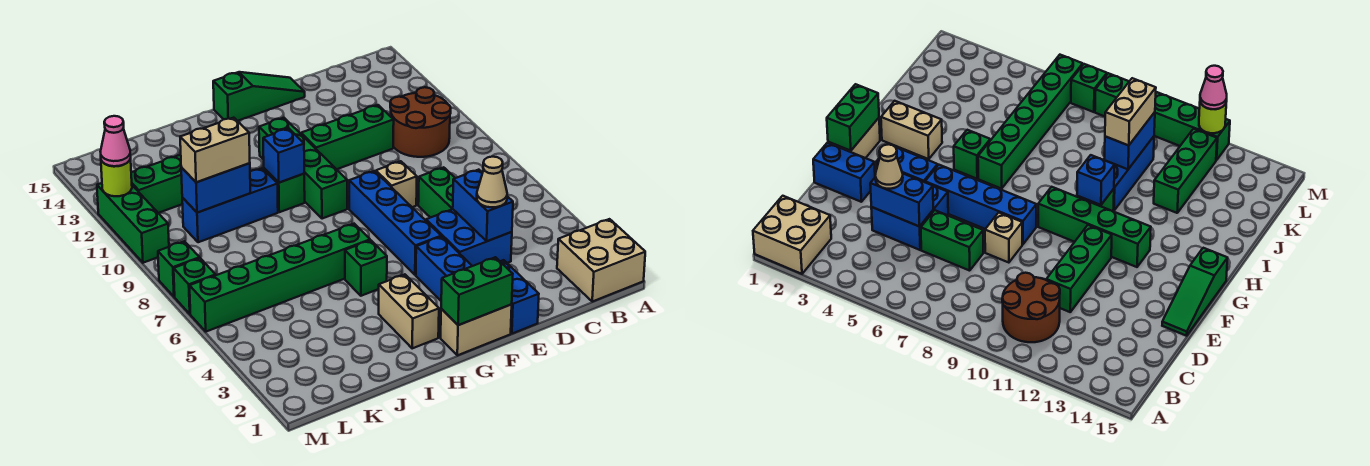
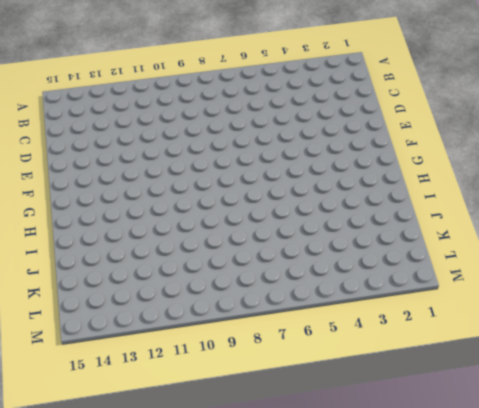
none -> tan brick A1:B2 level 1
none -> brown round brick B10:C11 level 1
none -> blue brick D4:E5 level 1

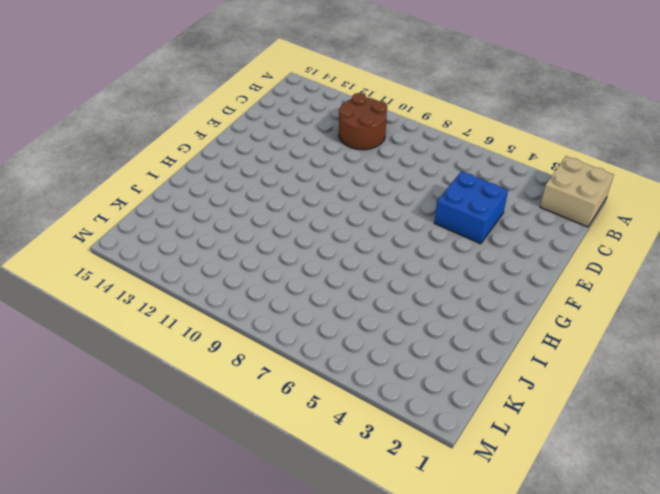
none -> green brick D6:D7 level 1
none -> green brick D11:F11 level 1
none -> blue brick E1:E2 level 1

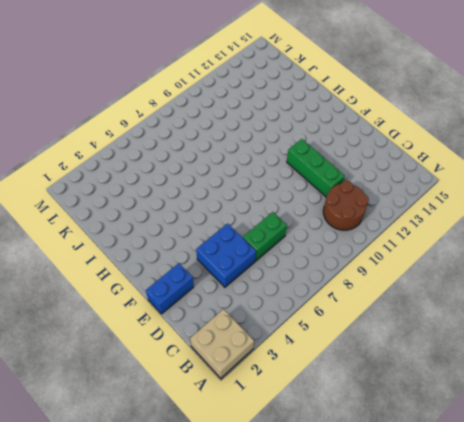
none -> tan brick E8 level 1
none -> green slope E15:G15 level 1 top G
none -> tan brick F1:G1 level 1

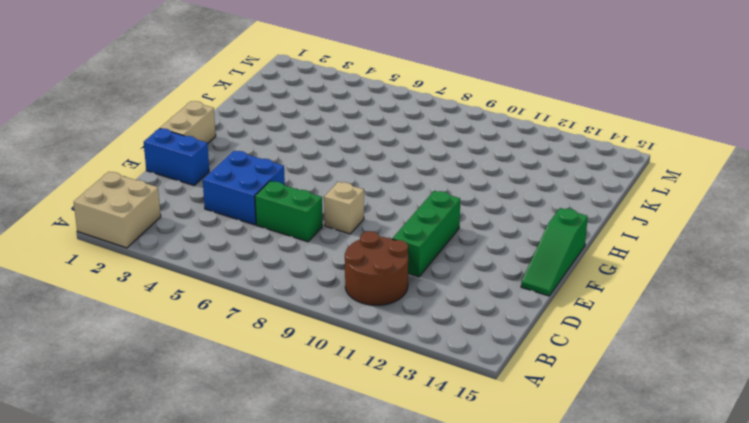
none -> blue brick F3:F4 level 1
none -> blue brick F5:F8 level 1
none -> green brick G9:G12 level 1

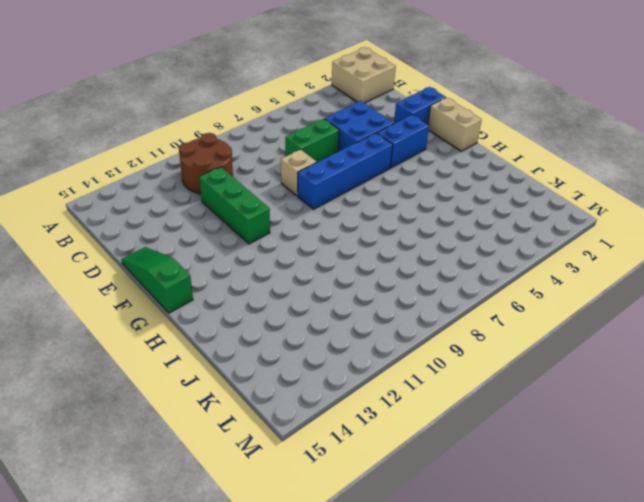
none -> green brick G9:G12 level 1
none -> tan brick H2:H3 level 1
none -> green brick H5 level 1

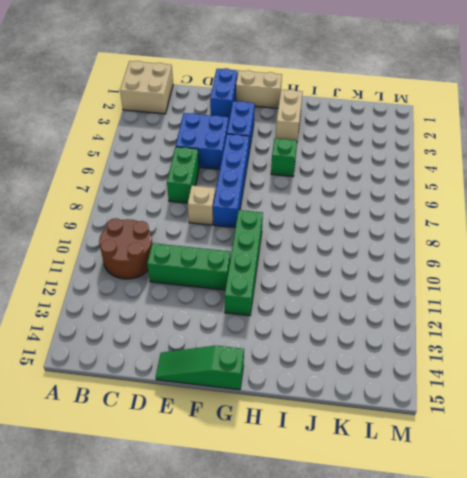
none -> green brick H6:M6 level 1
none -> green brick H10 level 1
none -> blue brick I10:K10 level 1

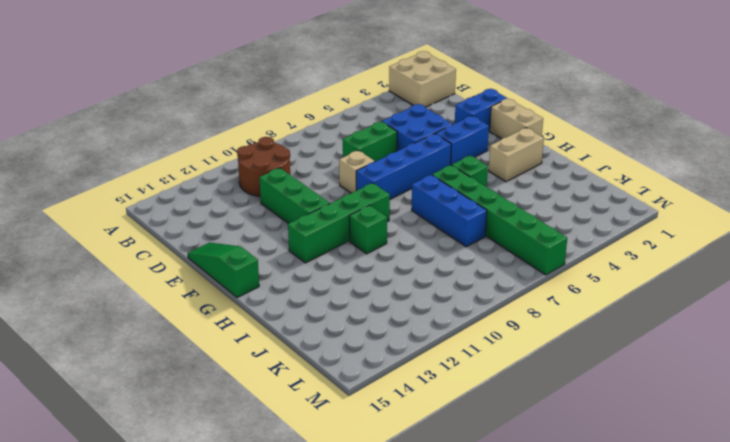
blue brick H7:J7 level 1 -> blue brick I10:K10 level 1
none -> green brick J12:L12 level 1
none -> green brick M7 level 1
none -> green brick M8 level 1

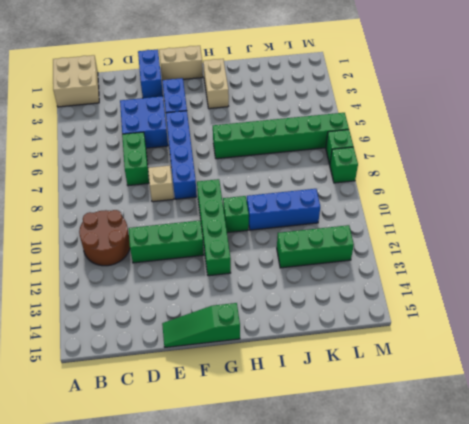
none -> green brick H5 level 1
none -> green brick M10:M12 level 1
none -> blue brick D4:D5 level 2

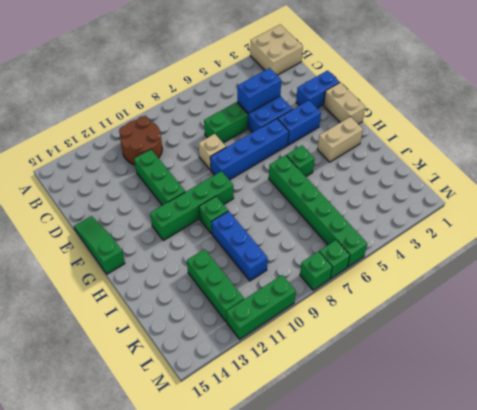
none -> green brick F1:G1 level 2
none -> blue brick H10 level 2
none -> blue brick J10:K10 level 2

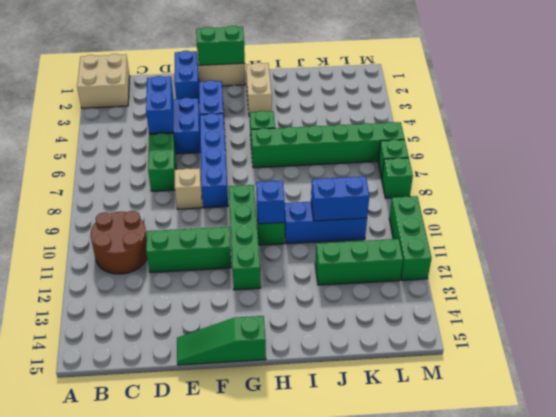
none -> lime round brick M12 level 2
none -> tan cone D4 level 3
none -> tan brick J10:K10 level 3

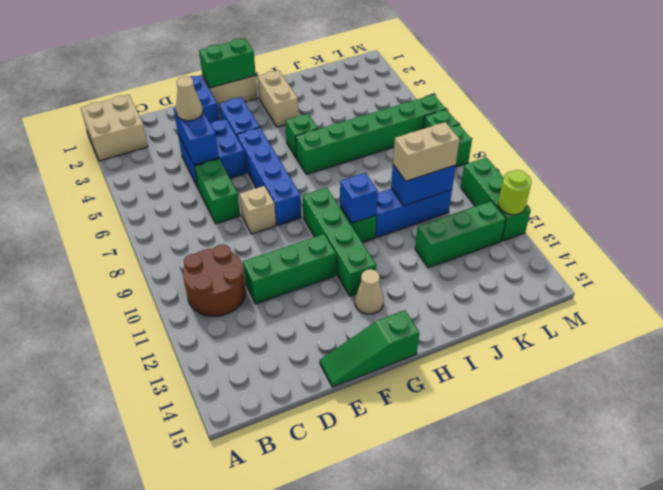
tan cone G13 level 1 -> none
none -> pink cone M12 level 3

